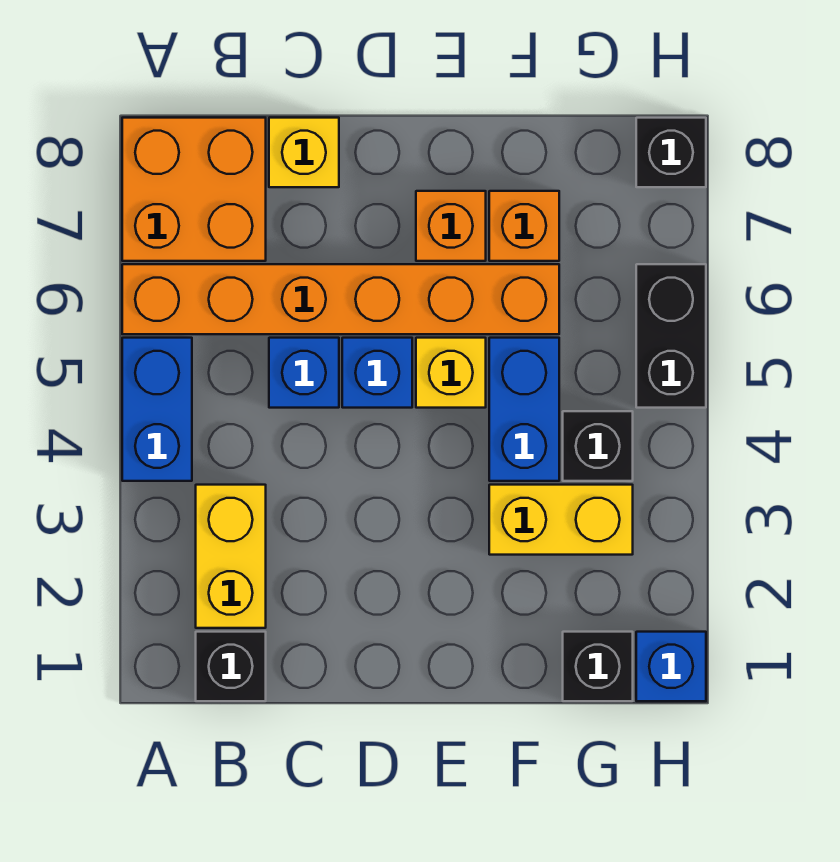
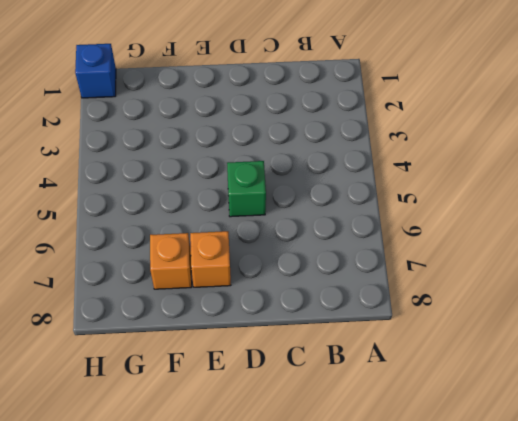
green brick D5 level 1 -> blue brick D5 level 1
none -> blue brick A4:A5 level 1
none -> orange brick A6:F6 level 1
none -> orange brick A7:B8 level 1

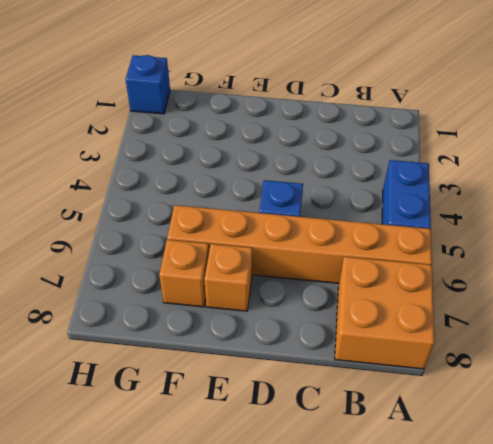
none -> black brick B1 level 1
none -> yellow brick B2:B3 level 1
none -> blue brick C5 level 1

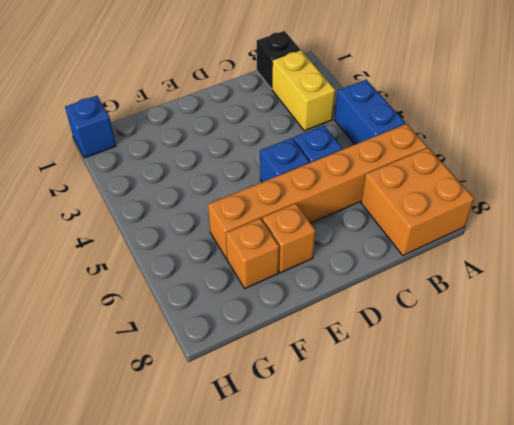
none -> yellow brick C8 level 1
none -> yellow brick E5 level 1
none -> yellow brick F3:G3 level 1

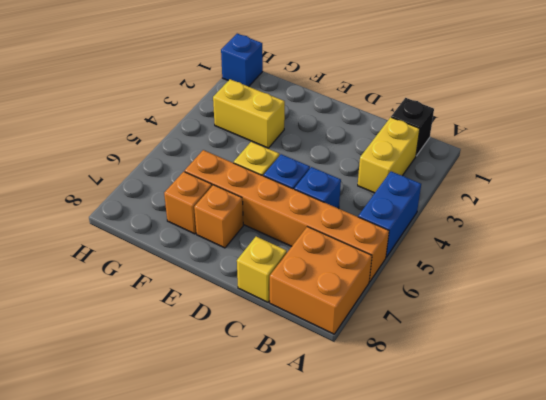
none -> blue brick F4:F5 level 1
none -> black brick G1 level 1
none -> black brick G4 level 1

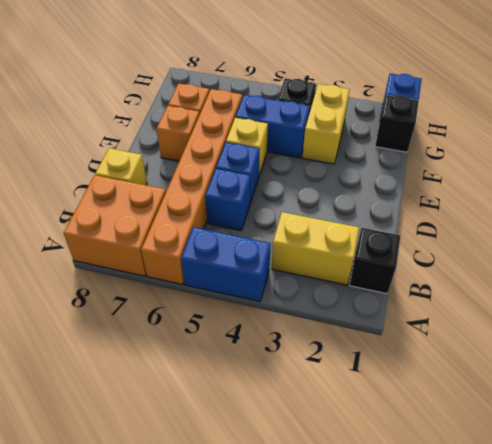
none -> black brick H5:H6 level 1
none -> black brick H8 level 1

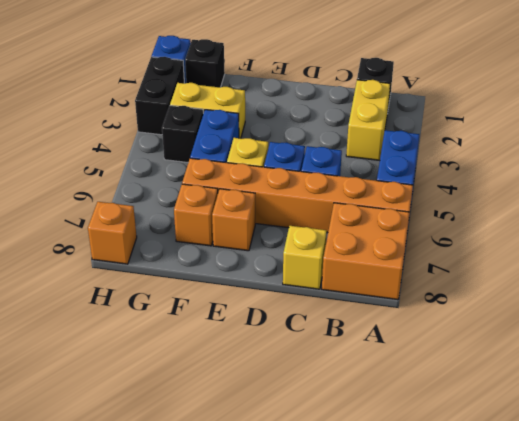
black brick H2:H3 level 1 -> black brick H5:H6 level 1
orange brick H8 level 1 -> black brick H8 level 1

